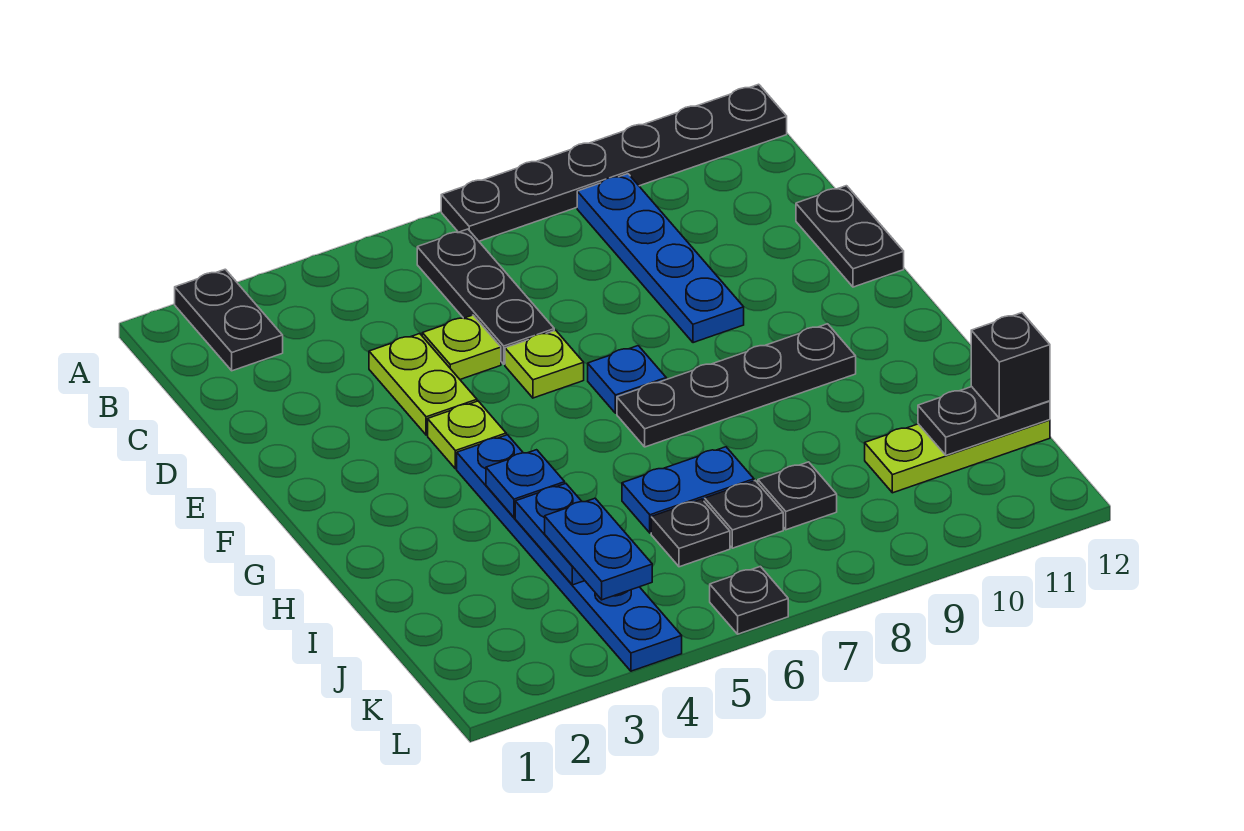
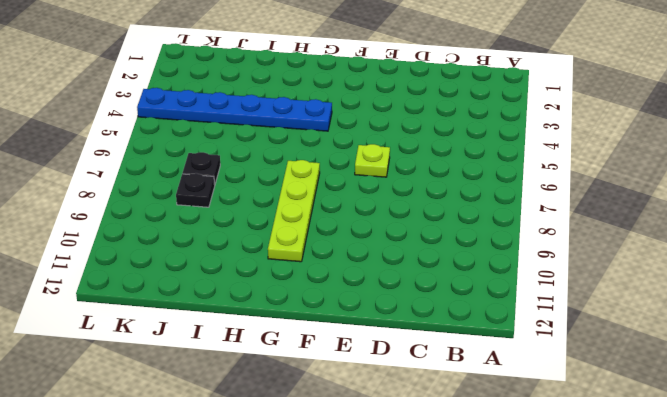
lime plate G7:G10 level 1 -> black plate G7:G10 level 1
none -> black plate A2:B2 level 1
none -> black plate A7:A12 level 1
none -> black plate B6:D6 level 1

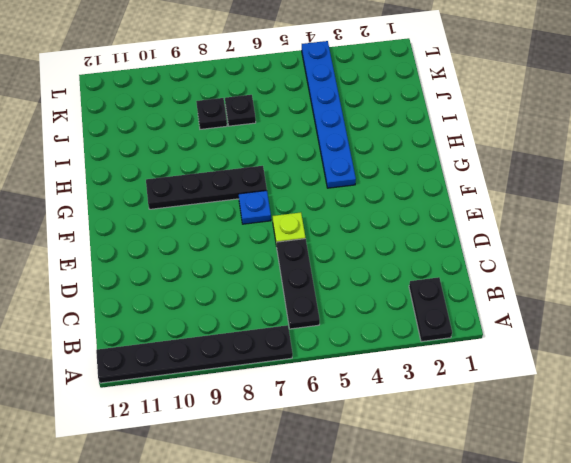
none -> blue plate B9:E9 level 1
none -> lime plate D4:E4 level 1
none -> lime plate D5 level 1

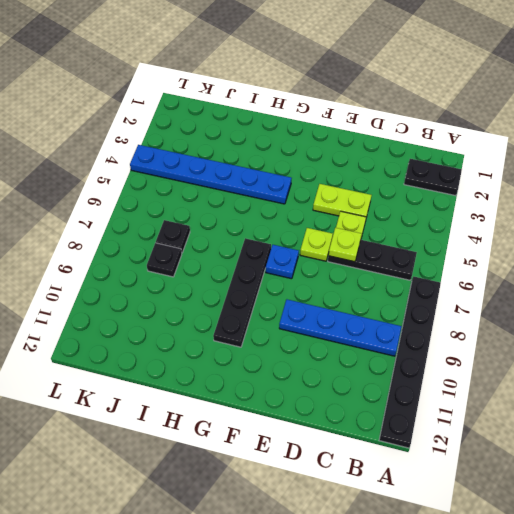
lime plate D6 level 2 -> lime plate F4 level 1
none -> black plate D12:E12 level 1
none -> blue plate I6:I7 level 1
none -> black plate J6 level 1

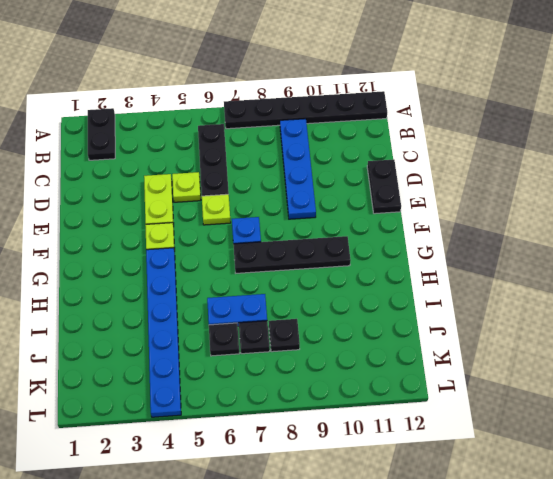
none -> lime plate J10:J12 level 1
none -> black plate L6 level 1
none -> blue plate H4 level 2

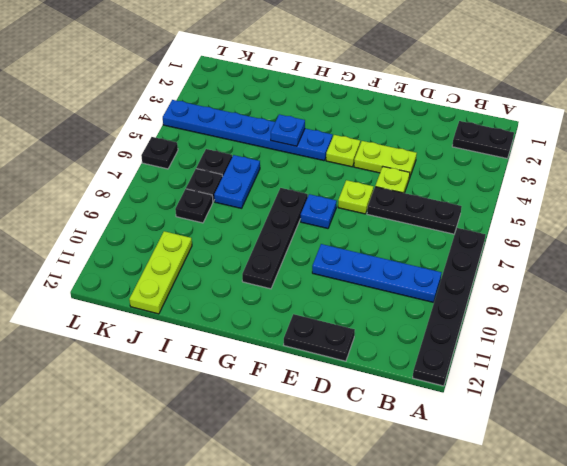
none -> blue plate I4:J4 level 2
none -> black plate J11:J12 level 2
none -> blue plate J4:K4 level 3

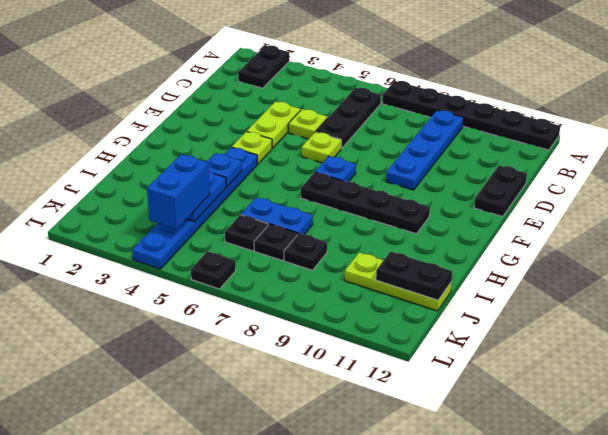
blue brick J4:K4 level 3 -> blue plate J4:K4 level 3
none -> black brick J12 level 3

